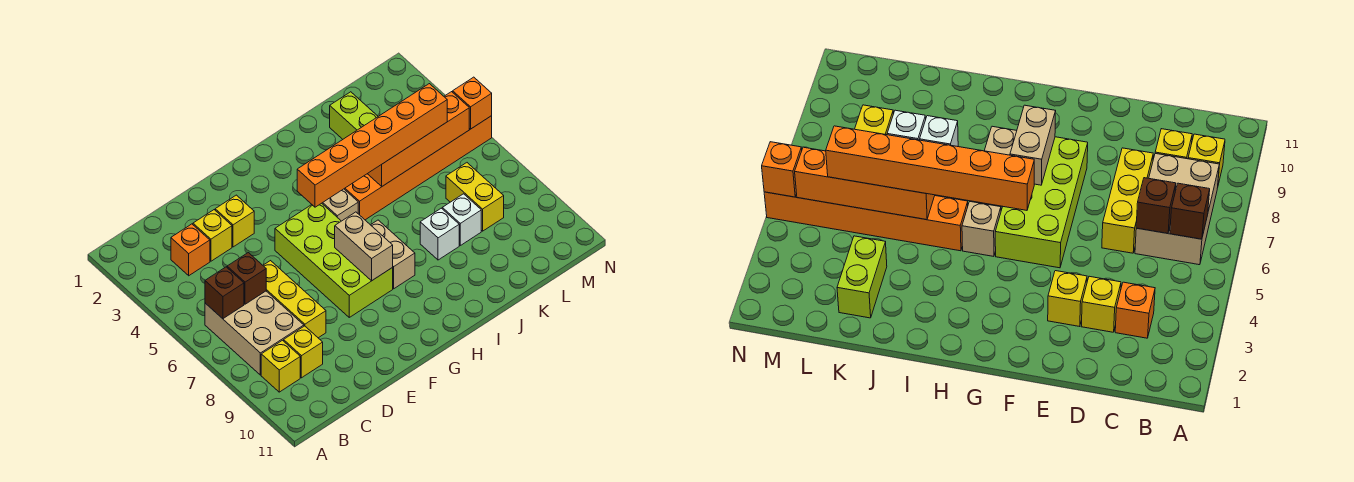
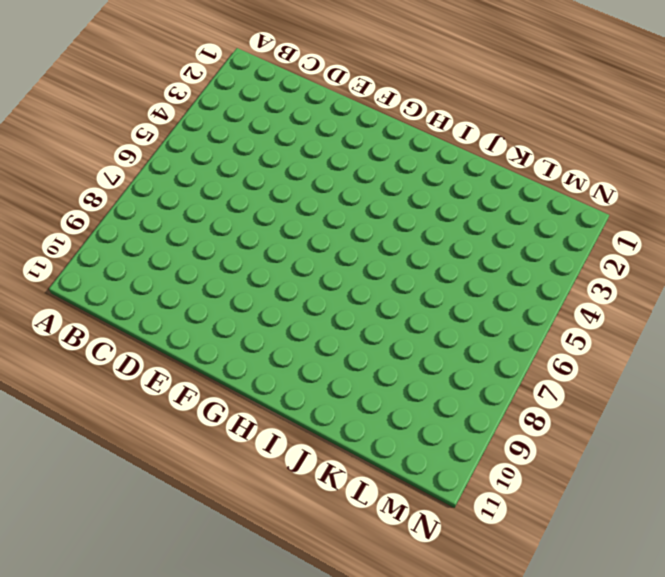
none -> tan brick B6:C8 level 1
none -> yellow brick B9 level 1
none -> orange brick C3 level 1

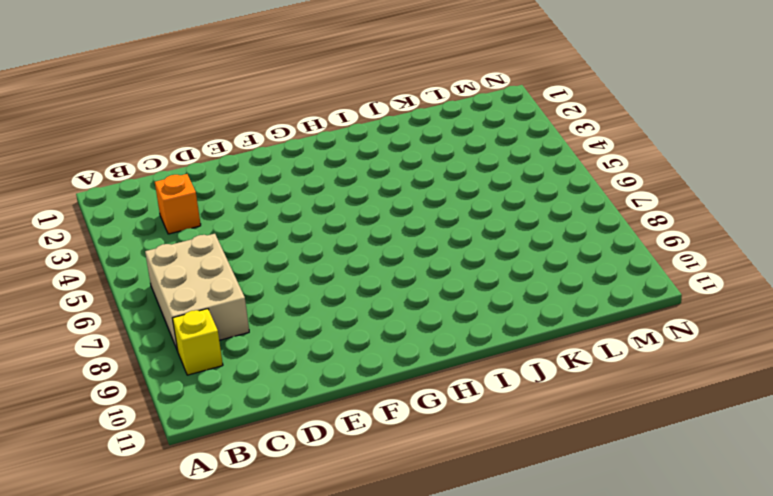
none -> yellow brick C9 level 1
none -> yellow brick D3 level 1
none -> yellow brick D6:D8 level 1

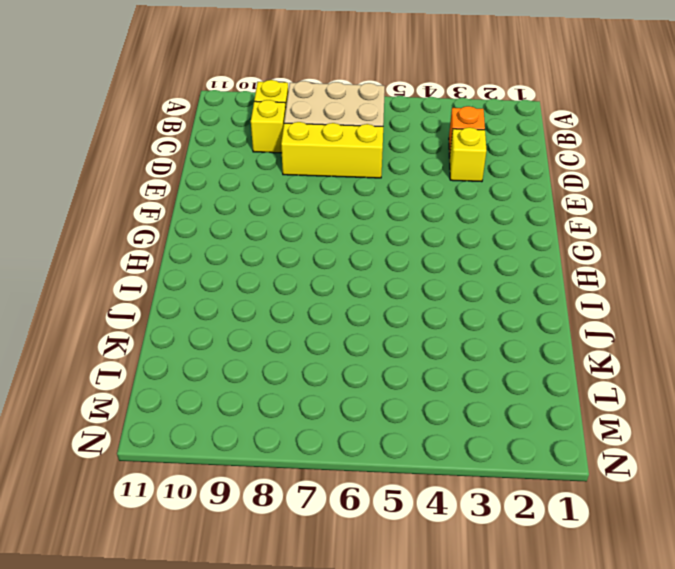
none -> yellow brick E3 level 1
none -> lime brick F5:G8 level 1
none -> tan brick H5 level 1

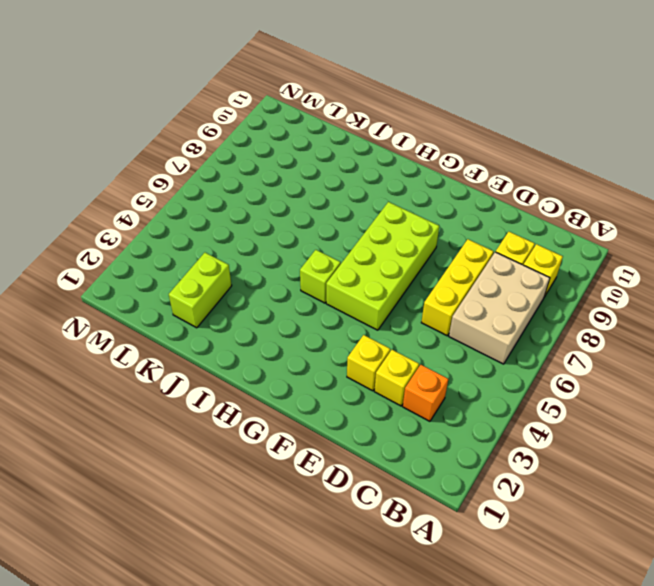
lime brick H5 level 1 -> tan brick H5 level 1
none -> tan brick H7:H8 level 1
none -> orange brick I5:N5 level 1
none -> white brick J8 level 1

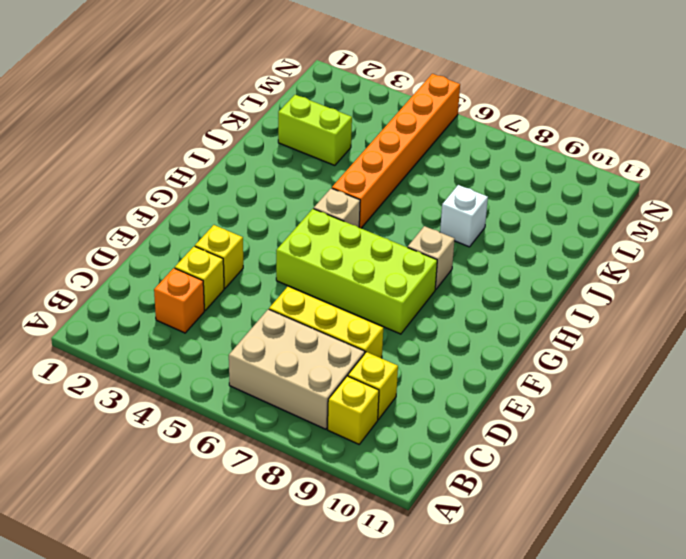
tan brick H8 level 1 -> tan brick H7:H8 level 1
none -> white brick K8 level 1
none -> yellow brick L7:L8 level 1
none -> brown brick B6 level 2

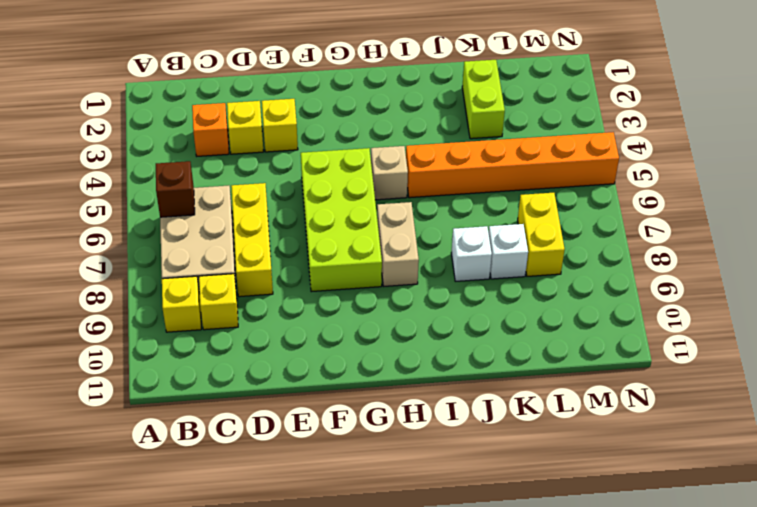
none -> brown brick C6 level 2
none -> tan brick G7:G8 level 2
none -> orange brick J5:M5 level 2

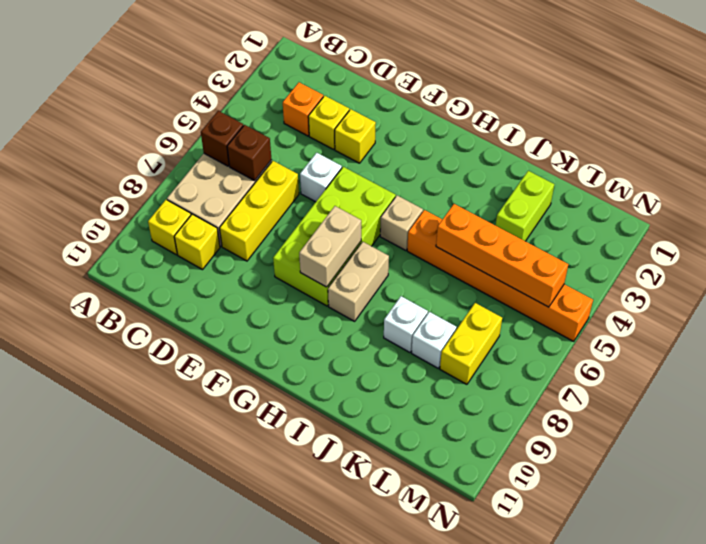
white brick E5 level 1 -> none
none -> orange brick N5 level 2
none -> orange brick G5:L5 level 3

